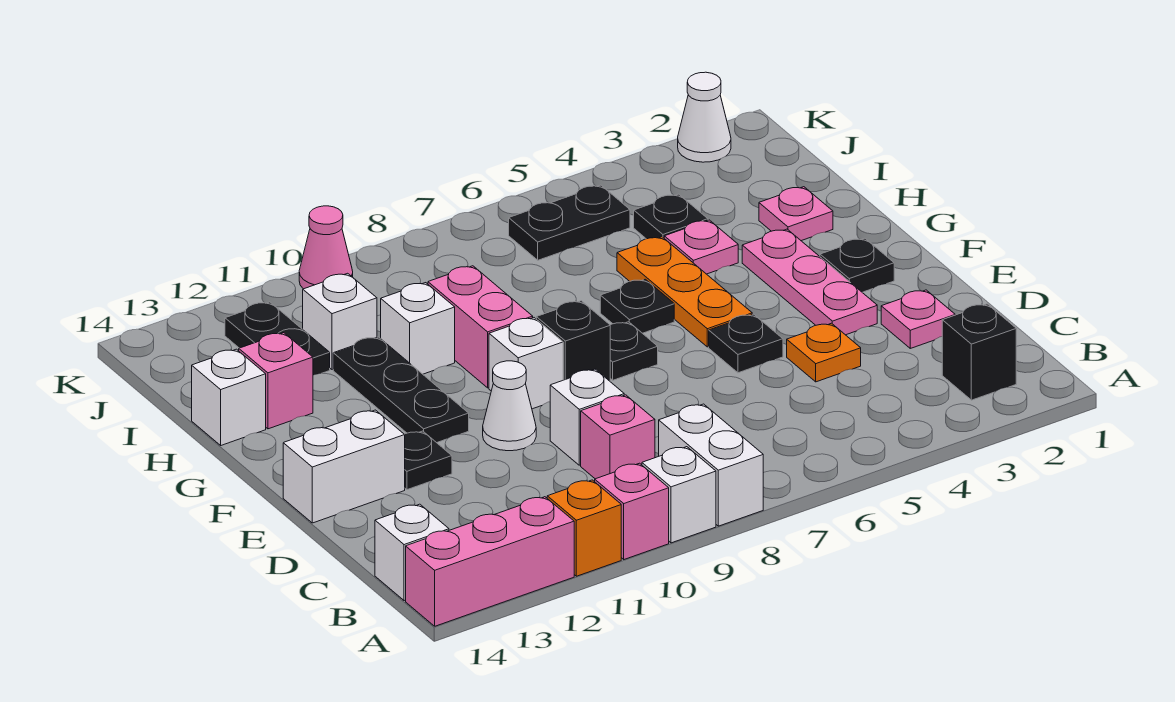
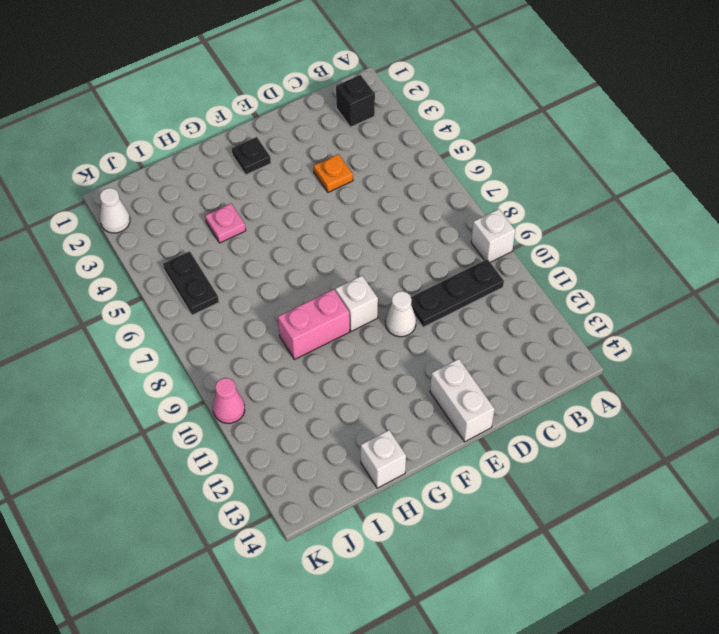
black plate B10:D10 level 1 -> black plate F11:H11 level 1
none -> white brick A8:B8 level 1
none -> pink brick A10 level 1
none -> orange brick A11 level 1
none -> pink brick A12:A14 level 1

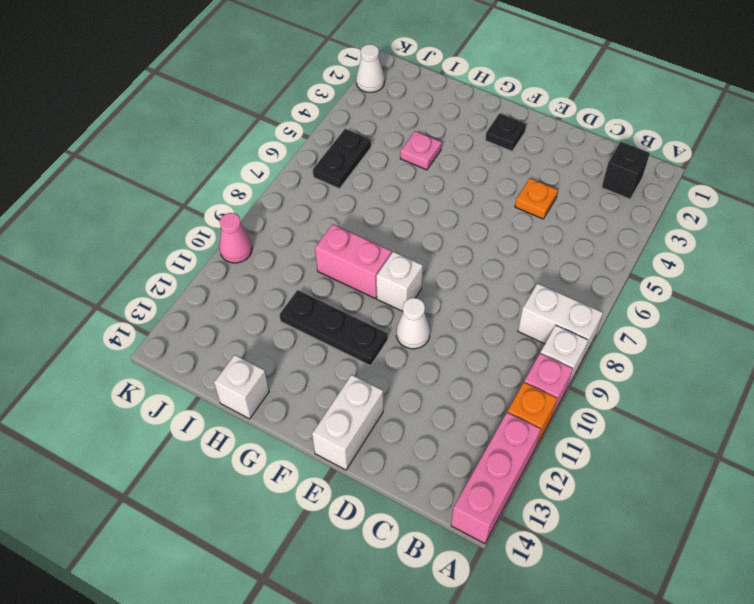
none -> white brick B14 level 1
none -> pink brick C9 level 1
none -> pink plate D2 level 1
none -> white brick D9 level 1

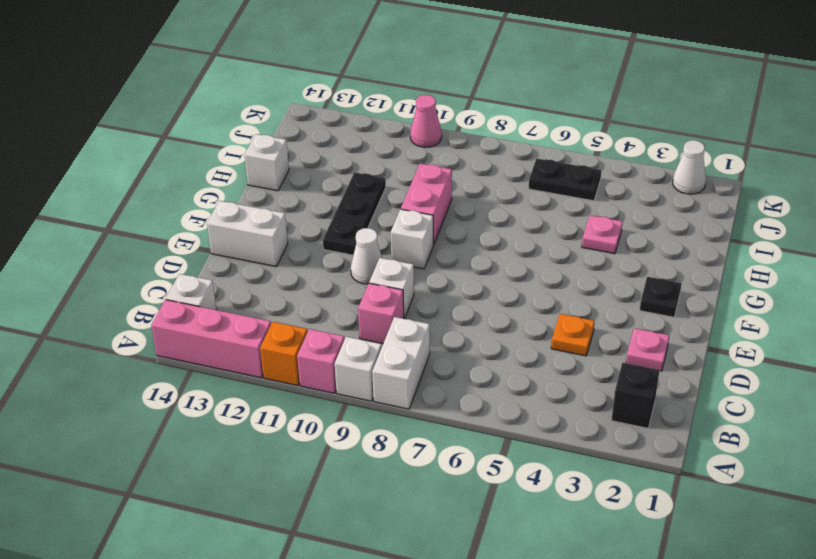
none -> pink plate E3:G3 level 1
none -> black plate E5 level 1
none -> black plate E12 level 1
none -> orange plate F5:H5 level 1

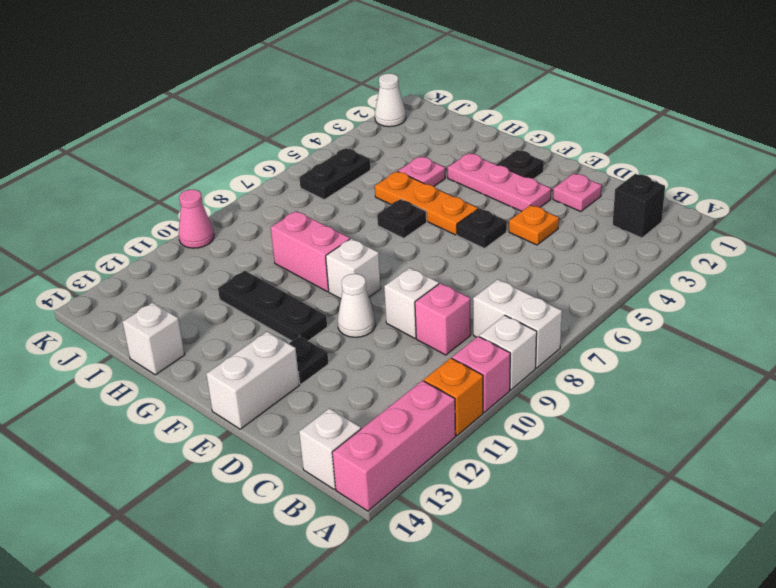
none -> black plate F7 level 1
none -> black brick F8 level 1
none -> pink plate H2 level 1
none -> white brick H10 level 1

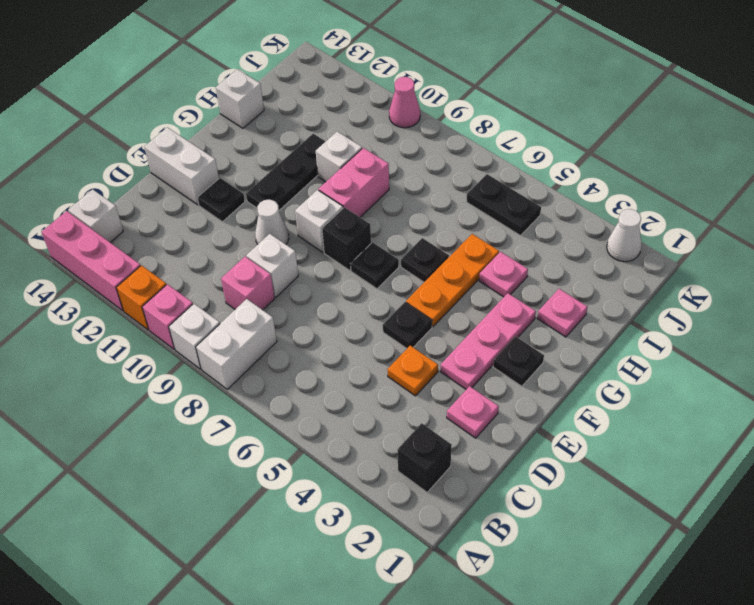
none -> pink brick H13 level 1
none -> black plate I4 level 1
none -> white brick I11 level 1
none -> black plate I12:J12 level 1

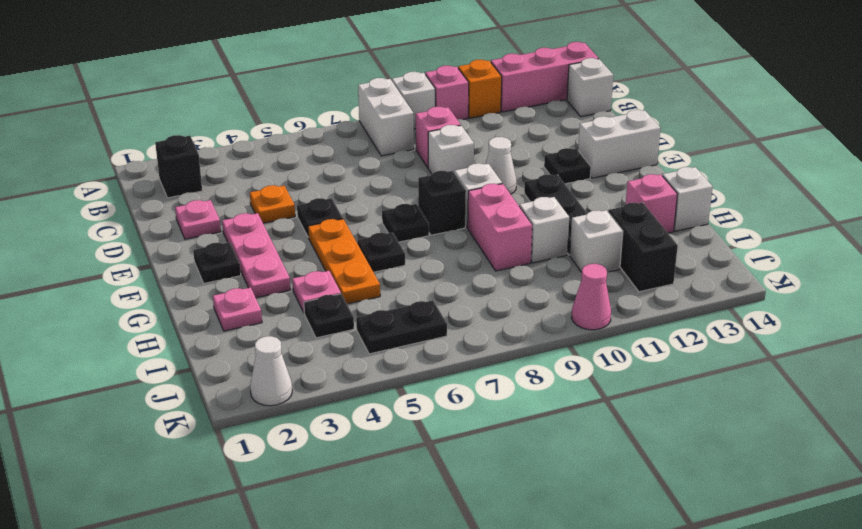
black brick I12:J12 level 1 -> black plate I12:J12 level 1

